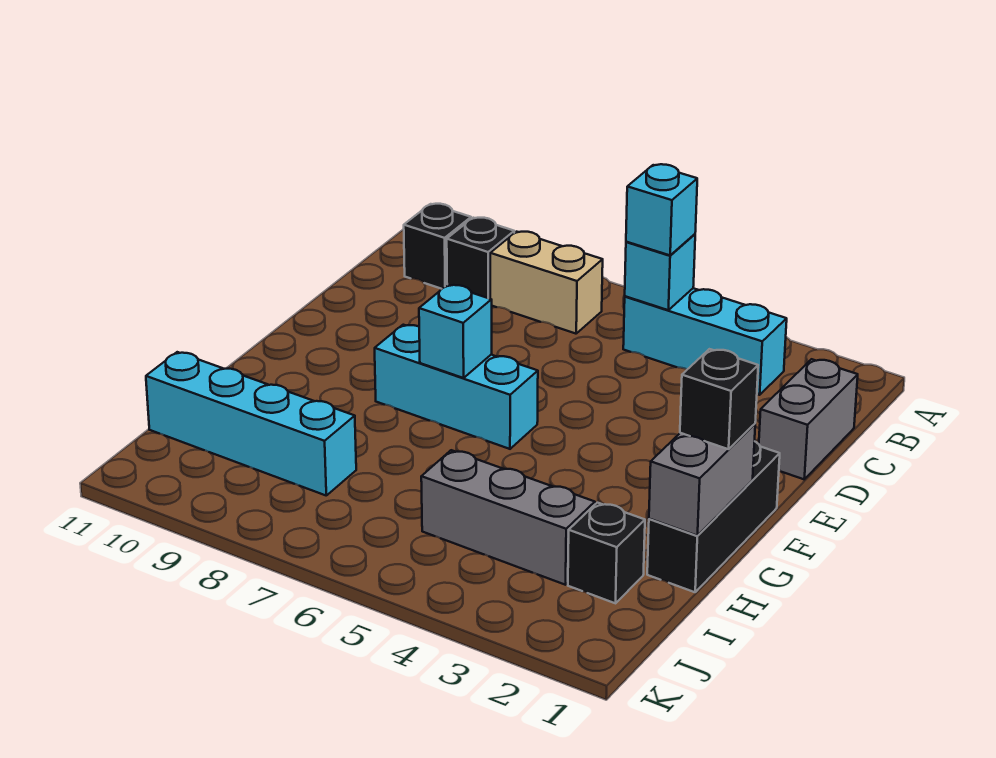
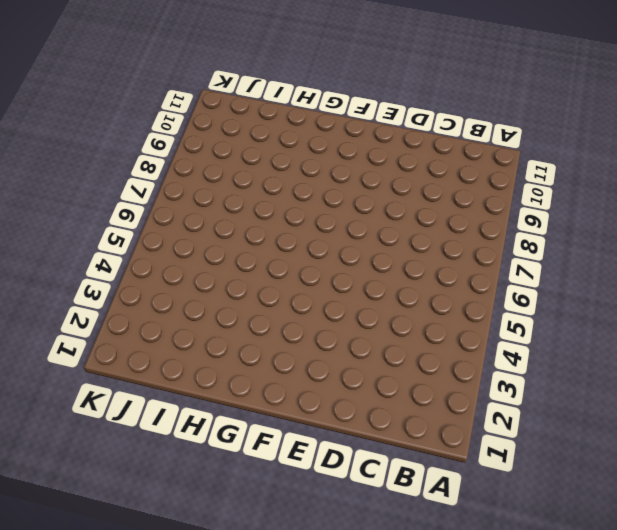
none -> cyan brick B3:B5 level 1
none -> tan brick B7:B8 level 1
none -> black brick B9 level 1

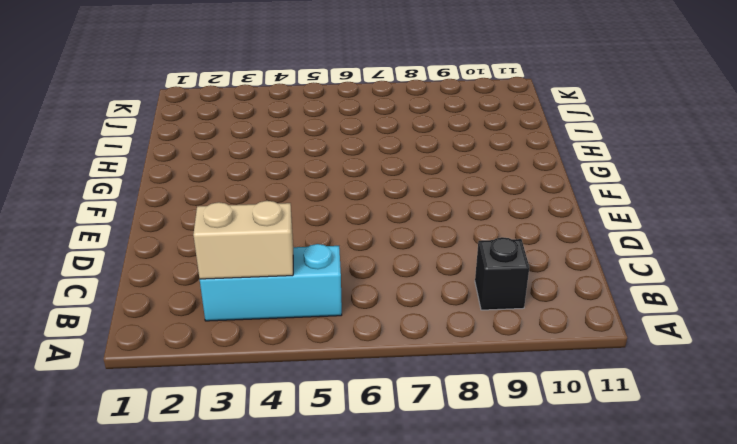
tan brick B3:B4 level 2 -> tan brick B7:B8 level 1
none -> black brick B10 level 1
none -> grey brick C1:D1 level 1
none -> black brick F1:H1 level 1

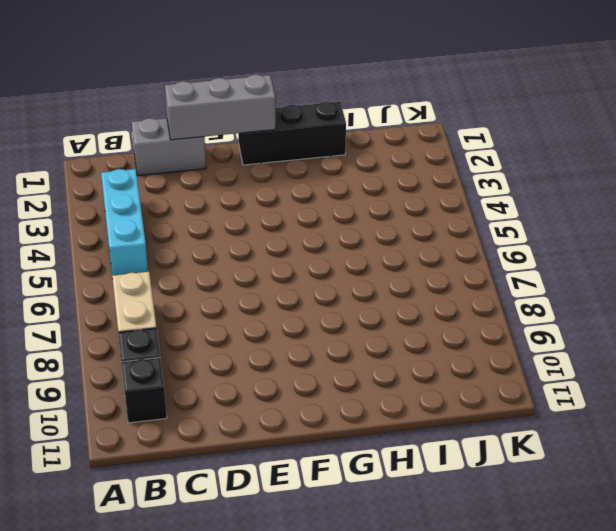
grey brick D1:F1 level 2 -> grey brick I3:I5 level 1
none -> cyan brick F6:F8 level 1
none -> black brick I2 level 1
none -> cyan brick I8:I11 level 1

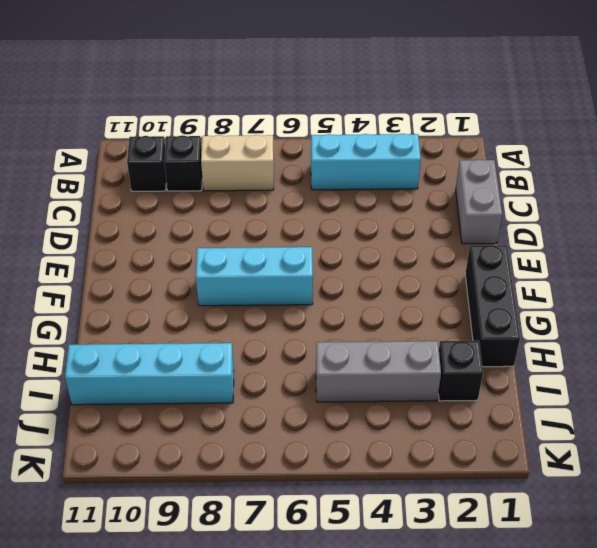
none -> cyan brick B5 level 2
none -> cyan brick F7 level 2
none -> grey brick G1:H1 level 2

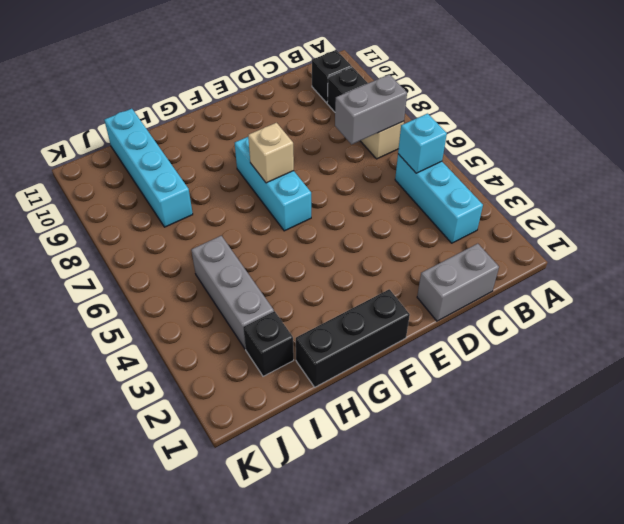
grey brick B7:C7 level 2 -> grey brick G1:H1 level 2
tan brick F7 level 2 -> cyan brick F7 level 2
none -> cyan brick B5 level 3
none -> black brick G1 level 3

